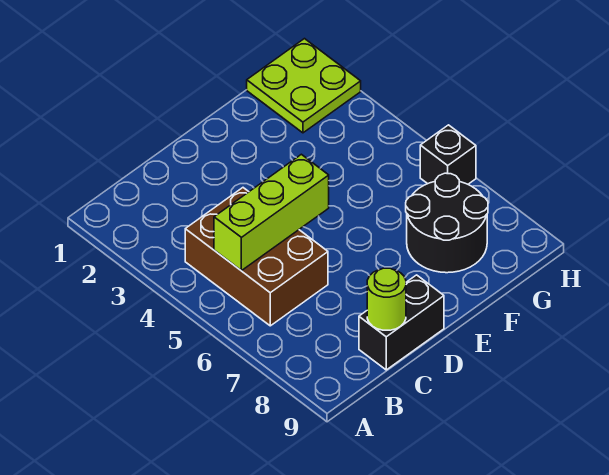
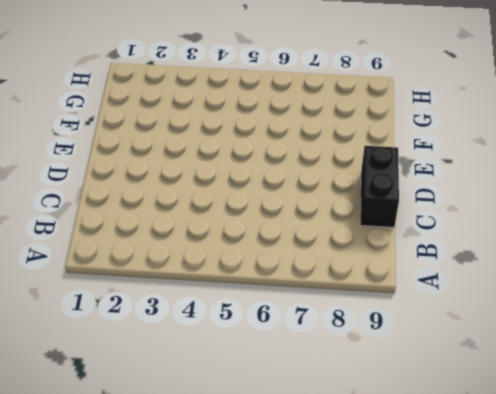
none -> brown brick B4:C6 level 1
none -> black round brick F7:G8 level 1

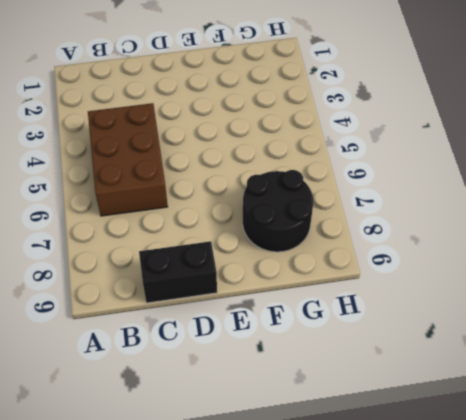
none -> lime plate G1:H2 level 1
none -> black brick H6 level 1

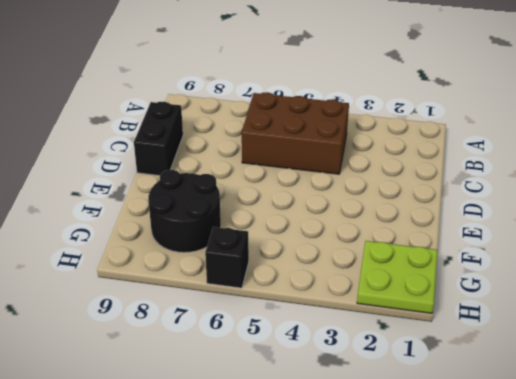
none -> lime brick B5:D5 level 2
none -> lime round brick C9 level 2

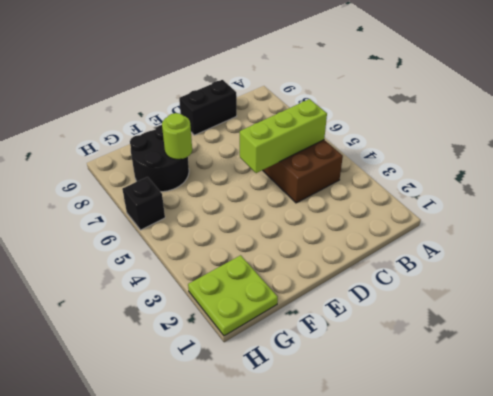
lime round brick F7 level 2 -> lime round brick C9 level 2

